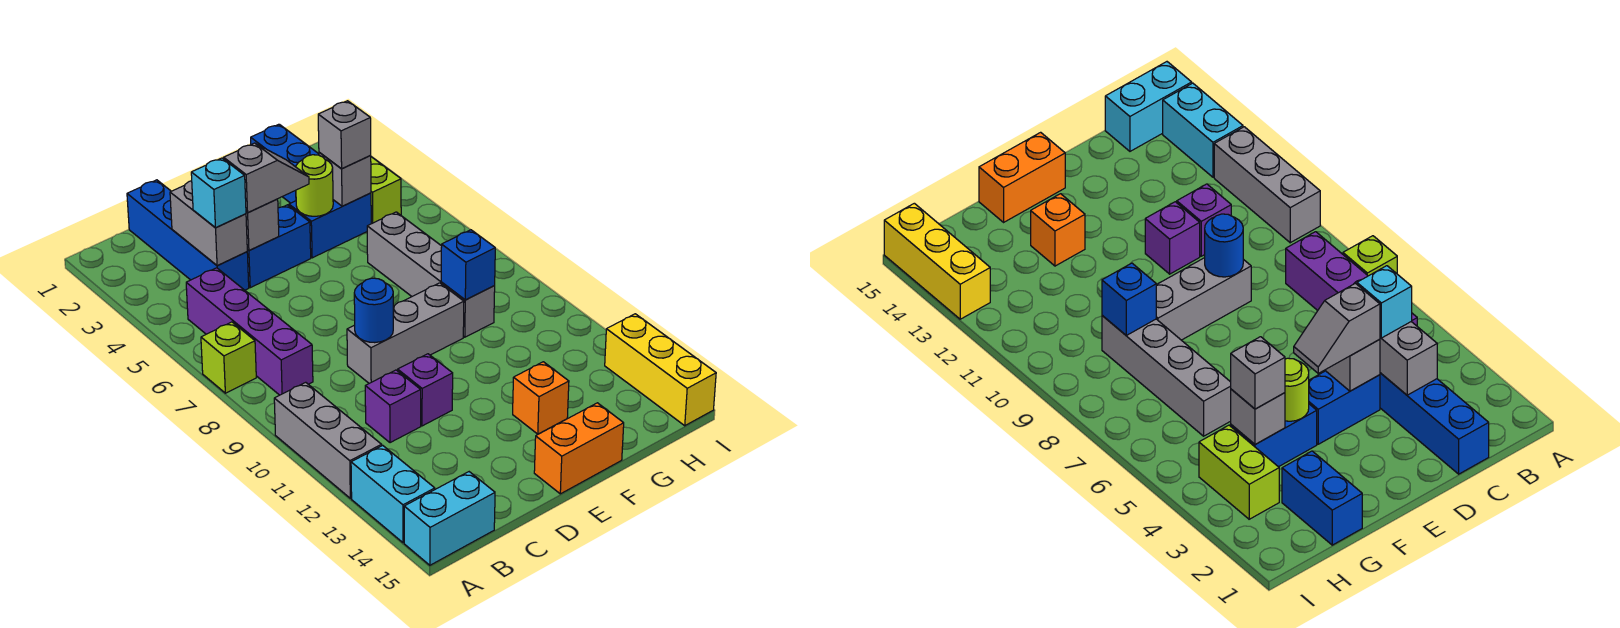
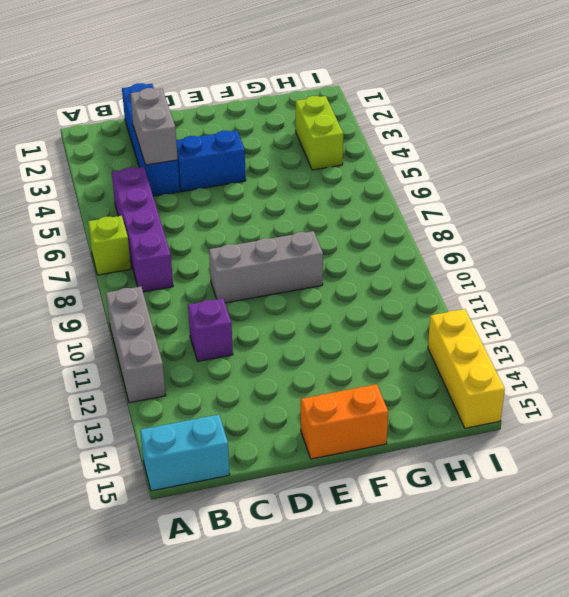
none -> cyan brick A13:A14 level 1
none -> purple brick D11 level 1
none -> blue brick F4:G4 level 1

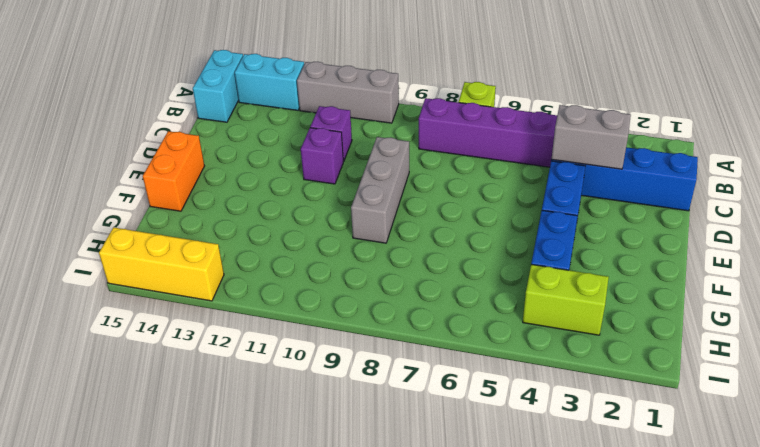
none -> orange brick F13 level 1
none -> blue brick G1:G2 level 1
none -> grey brick G6:G9 level 1

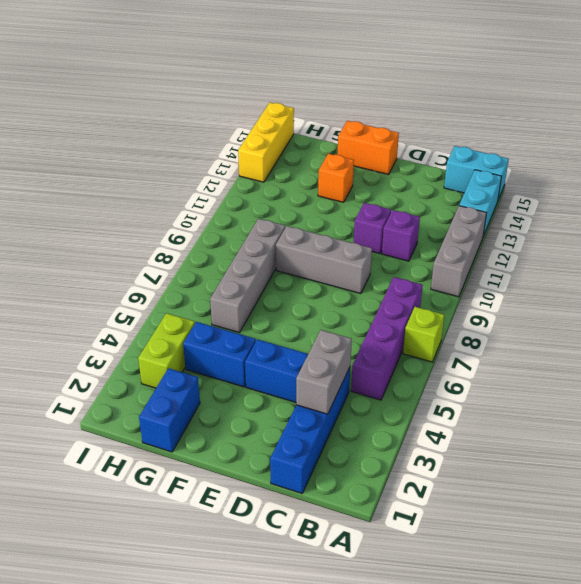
none -> grey brick D4 level 2
none -> blue round brick D9 level 2
none -> lime round brick F4 level 2

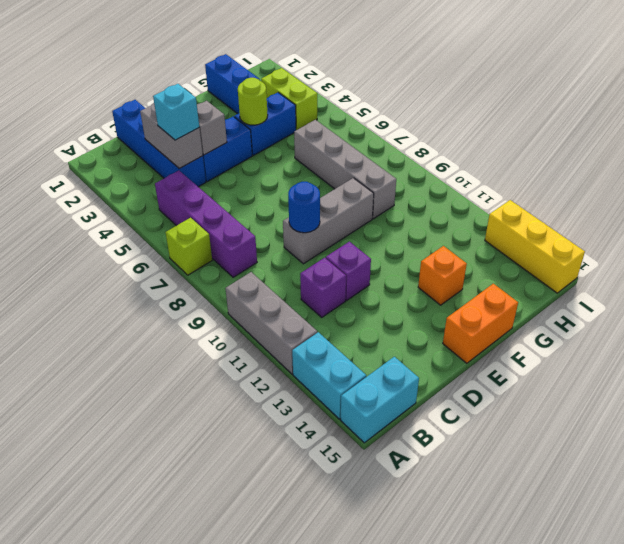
none -> grey brick G4 level 2
none -> blue brick G9 level 2
none -> grey slope D4:E4 level 3 top D

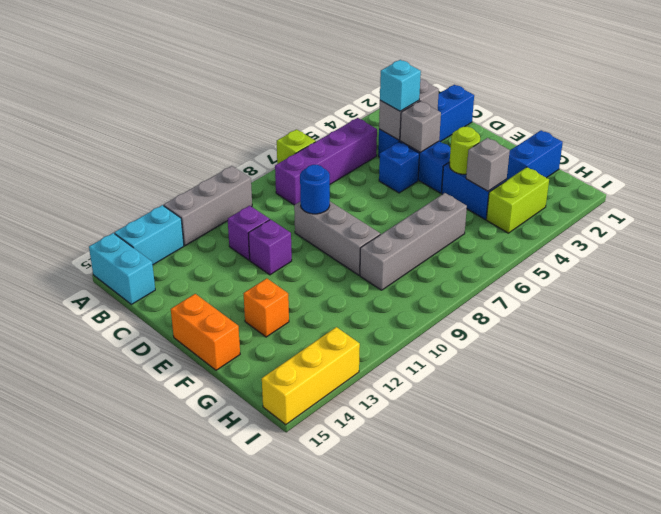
blue brick D5 level 1 -> blue brick G9 level 2
none -> grey slope D4:E4 level 3 top D
none -> grey brick G4 level 3

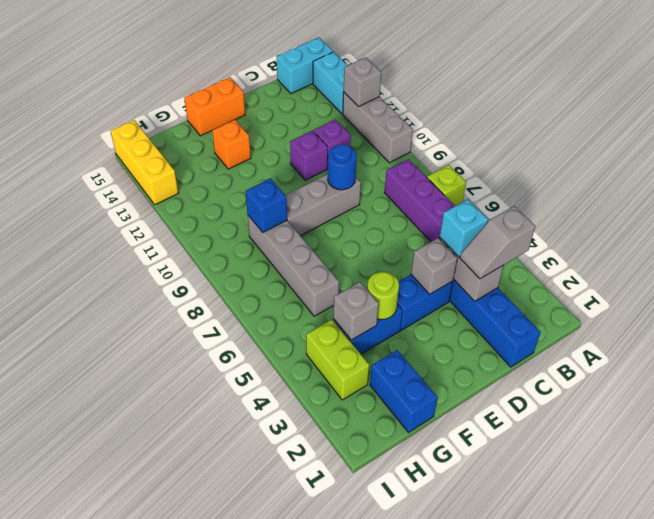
grey brick A12 level 2 -> grey brick G4 level 3
grey slope B3:C3 level 3 top B -> grey slope D4:E4 level 3 top D

